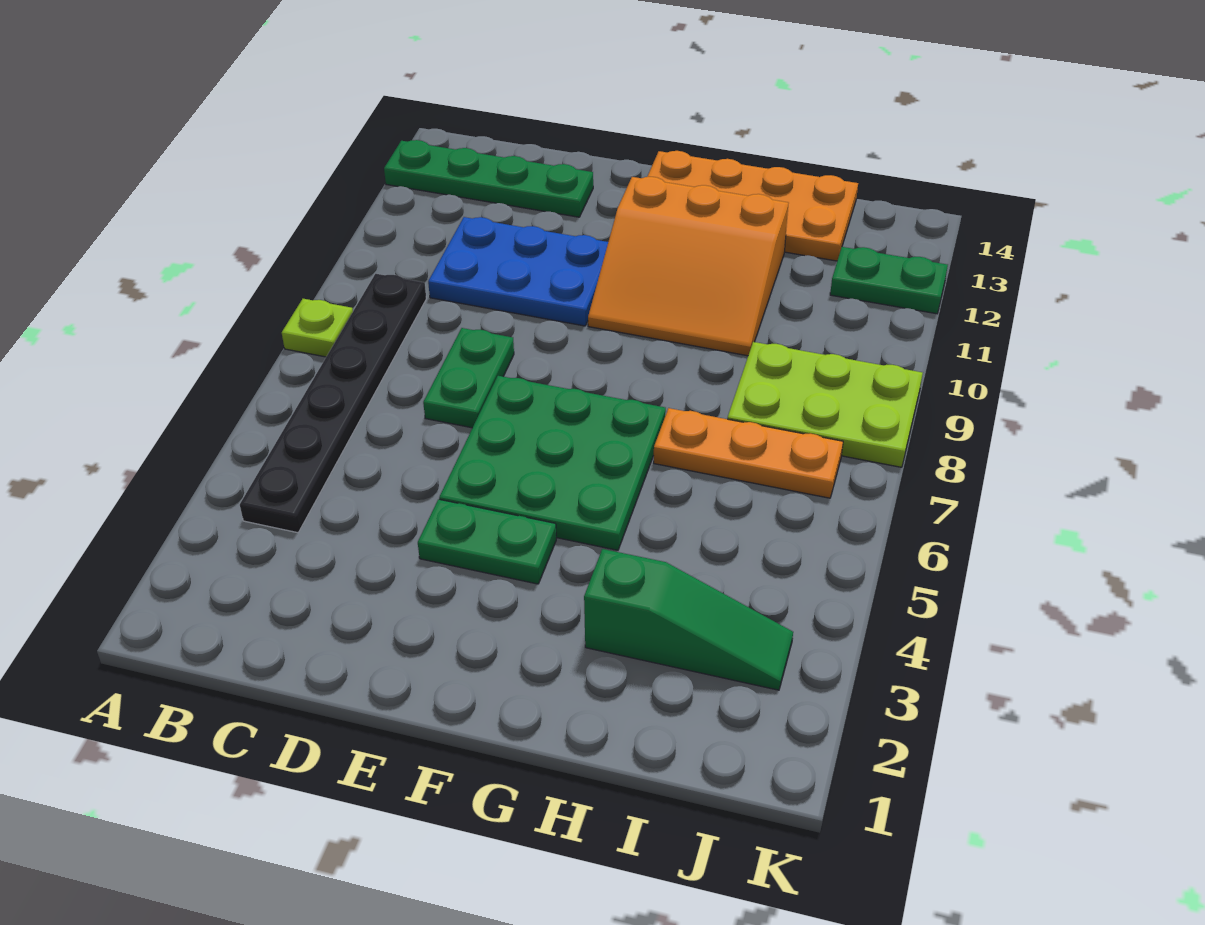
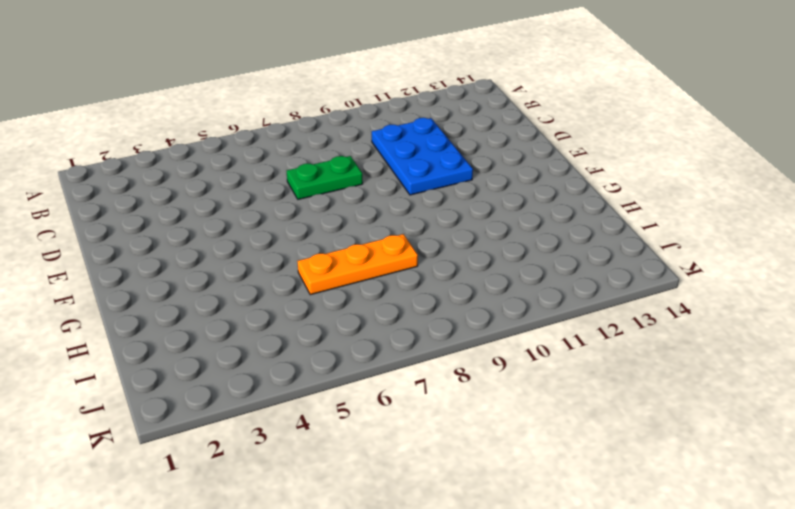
orange plate H6:H8 level 1 -> orange plate H7:J7 level 1
none -> lime plate A8 level 1
none -> green plate A13:D13 level 1
none -> black plate B4:B9 level 1

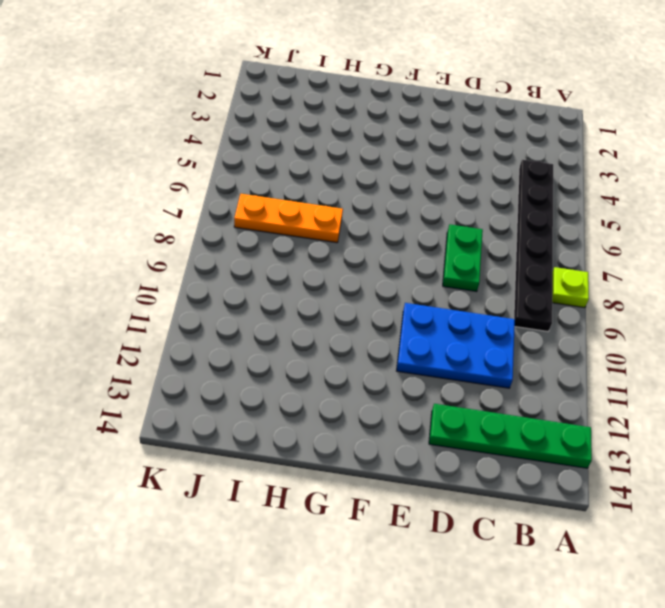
none -> green plate E4:F4 level 1
none -> green plate E5:G7 level 1
none -> orange slope F10:H12 level 1 top 12

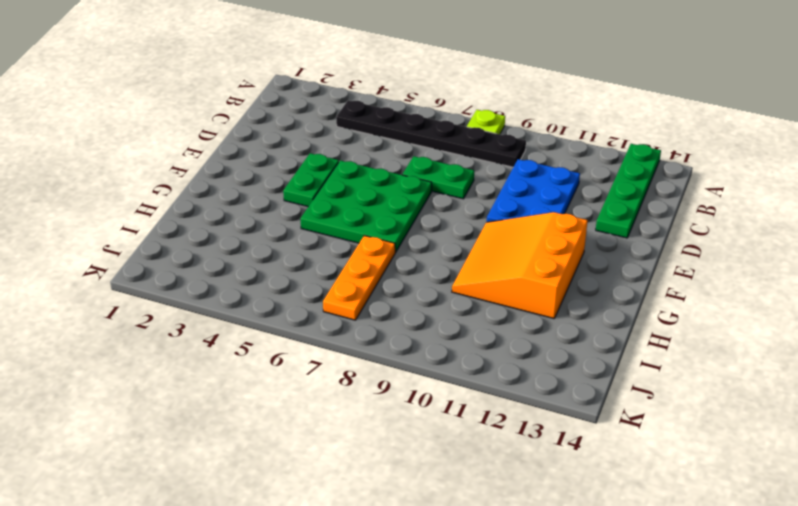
none -> orange plate F13:I14 level 1
none -> green slope H3:J3 level 1 top H
none -> lime plate I8:K9 level 1

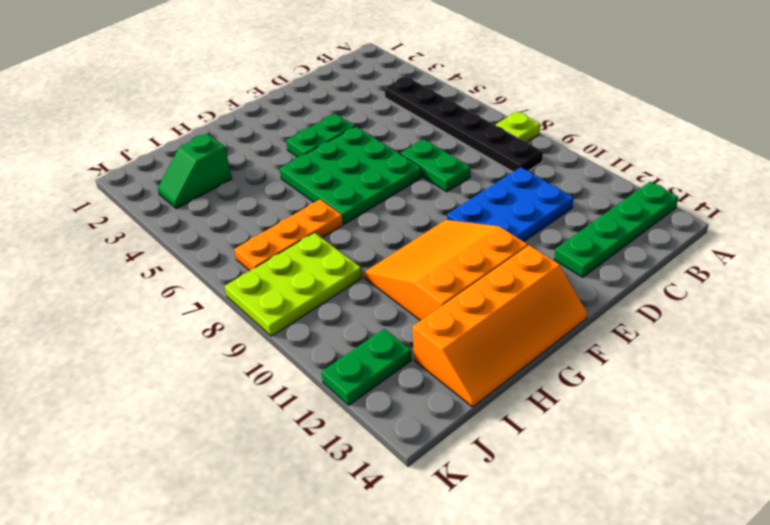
orange slope F13:I14 level 1 top 13 -> orange plate F13:I14 level 1
green slope I3:J3 level 1 top I -> green slope H3:J3 level 1 top H

